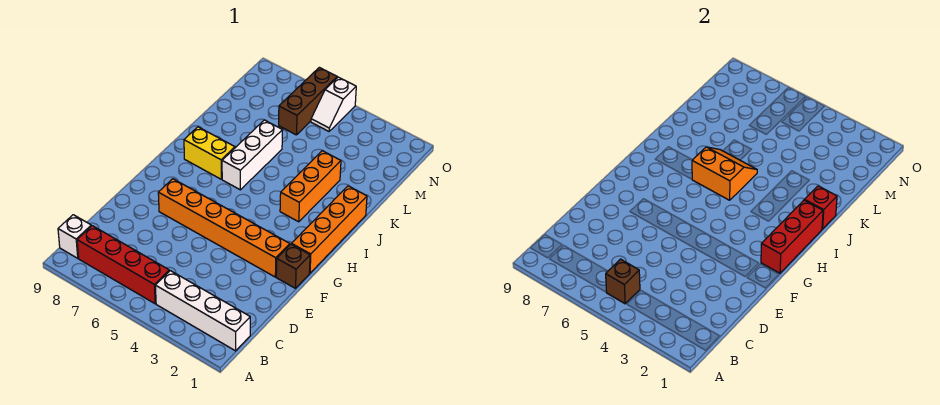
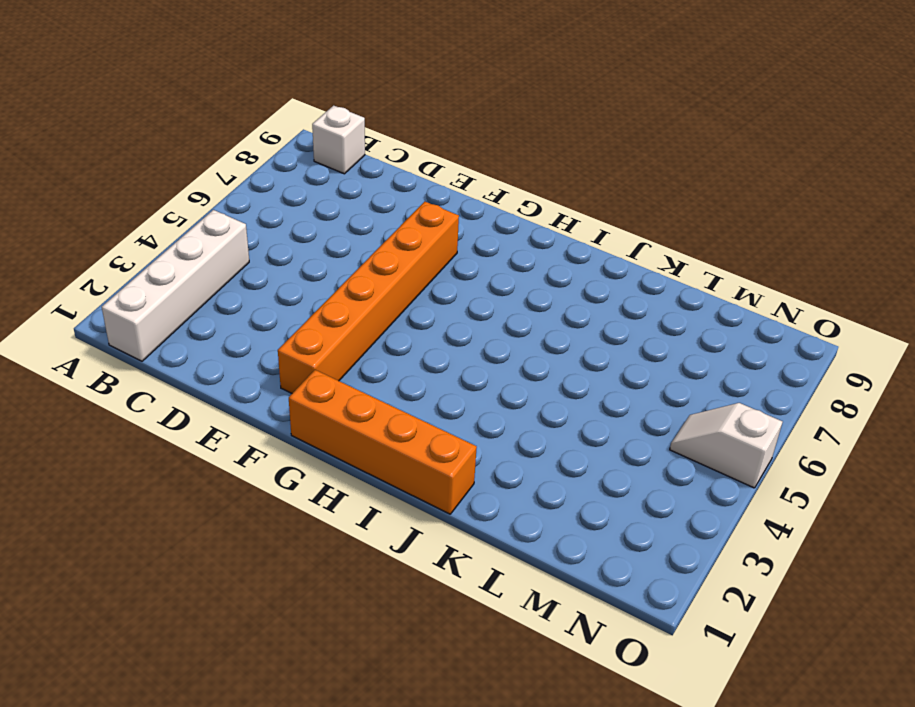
none -> red brick B5:B8 level 1
none -> brown brick F1 level 1
none -> orange brick I3:K3 level 1

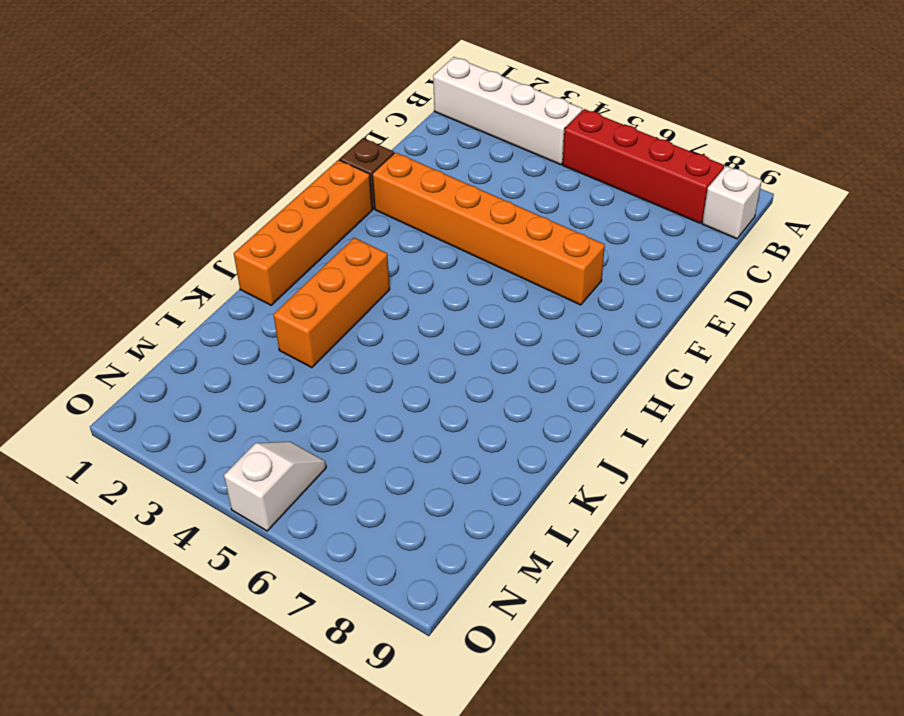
none -> white brick I6:K6 level 1
none -> yellow brick I7:I8 level 1
none -> brown brick M6:O6 level 1

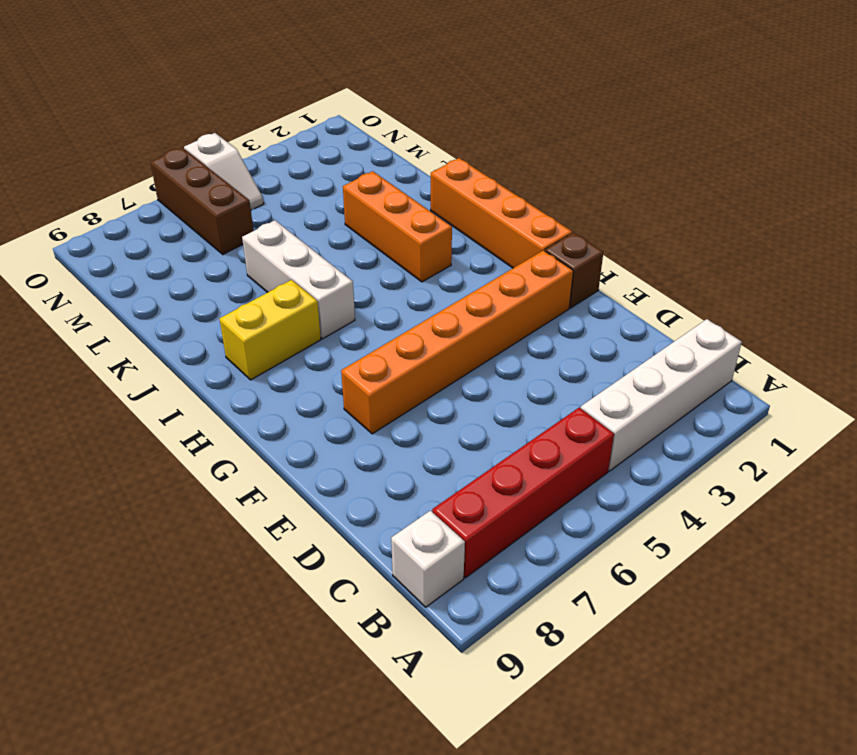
none -> brown brick B5 level 2
none -> red brick G1:I1 level 2
none -> orange slope I5:J6 level 2 top I

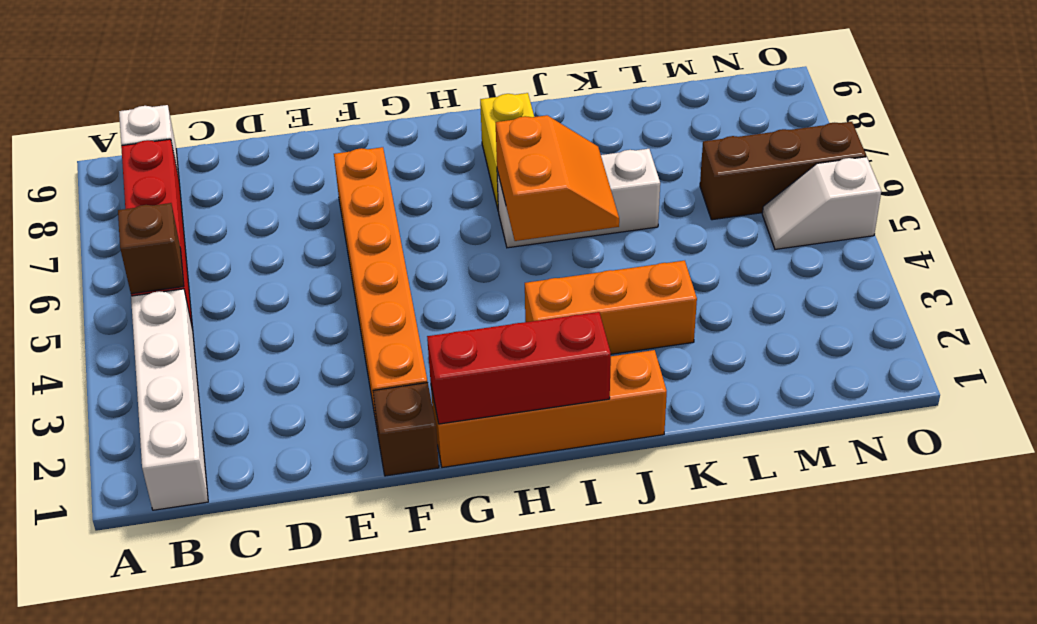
none -> red brick J1 level 2

